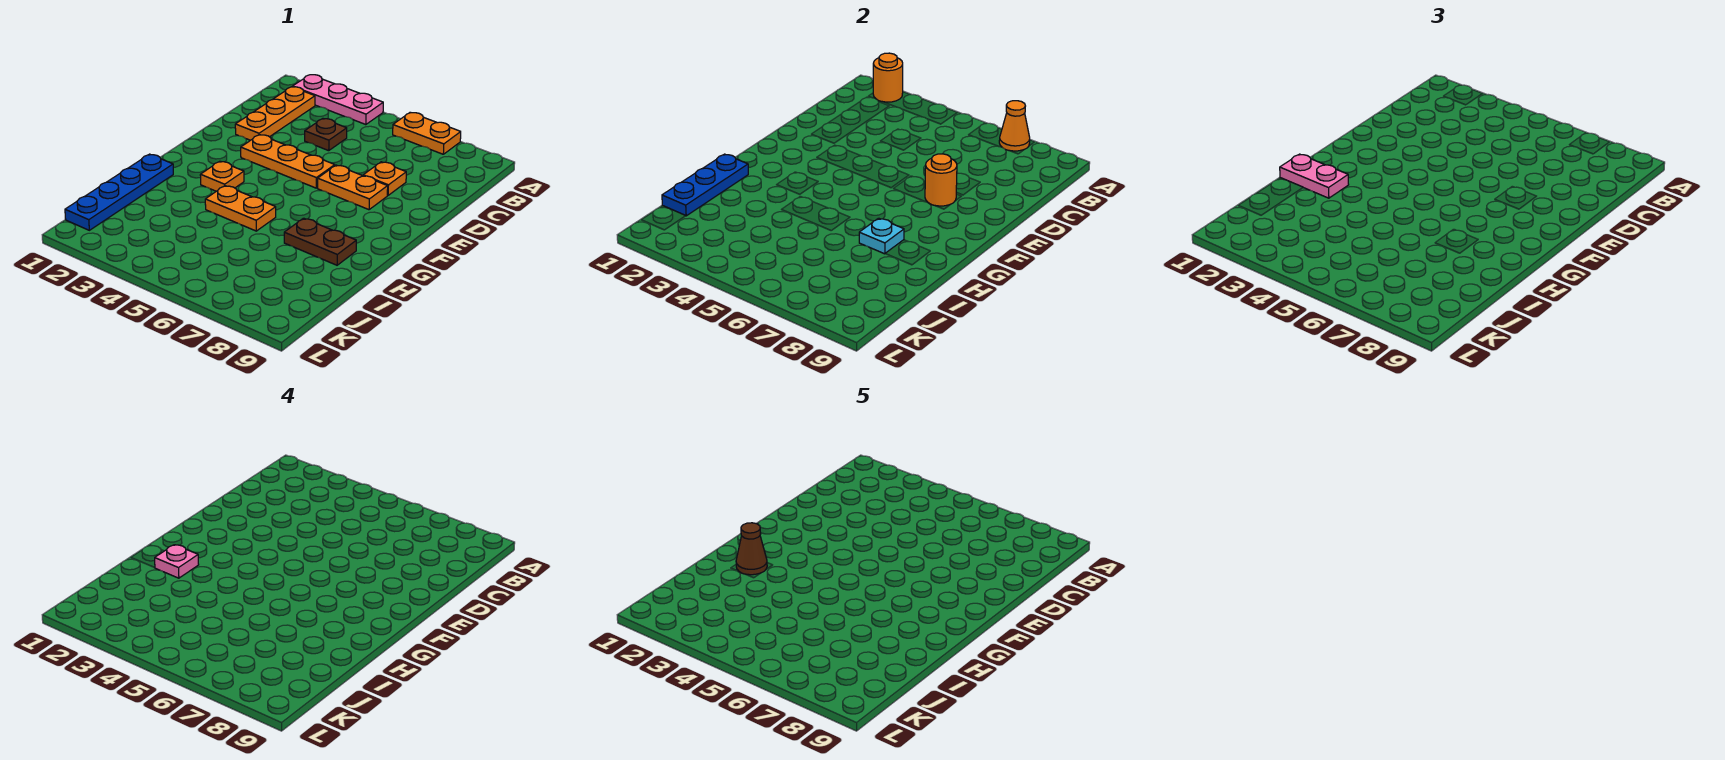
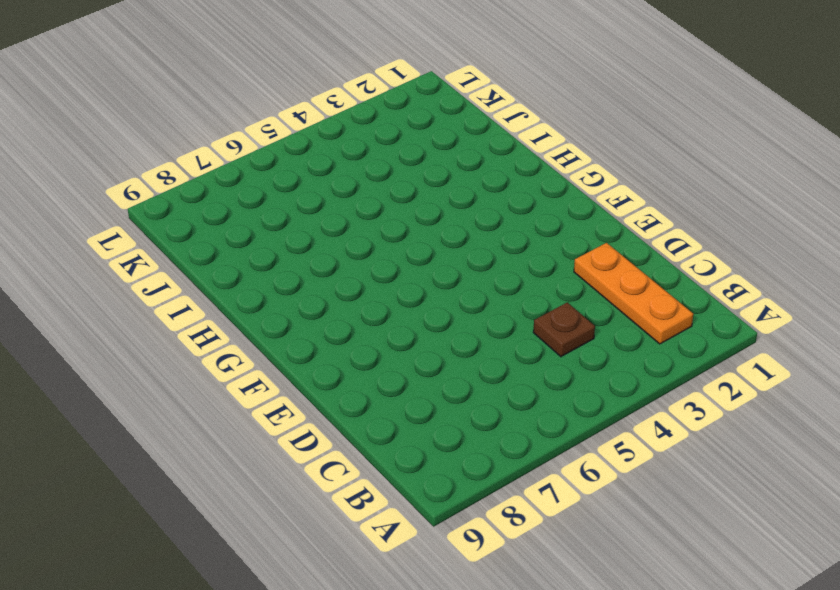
none -> pink plate A2:A4 level 1
none -> orange plate A6:A7 level 1
none -> orange plate D7 level 1

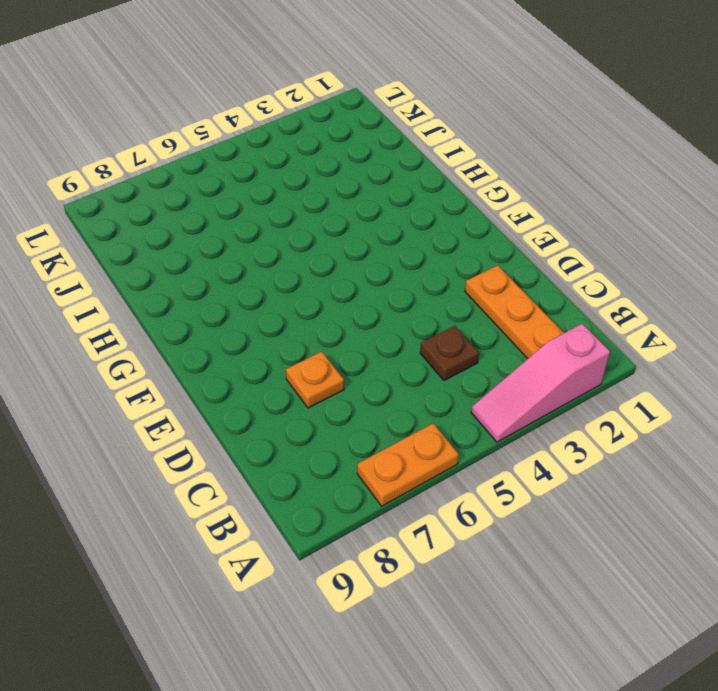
pink slope A2:A4 level 1 top 2 -> pink plate A2:A4 level 1
none -> orange plate E3:E5 level 1
none -> orange plate E6:E7 level 1
none -> orange plate G3 level 1

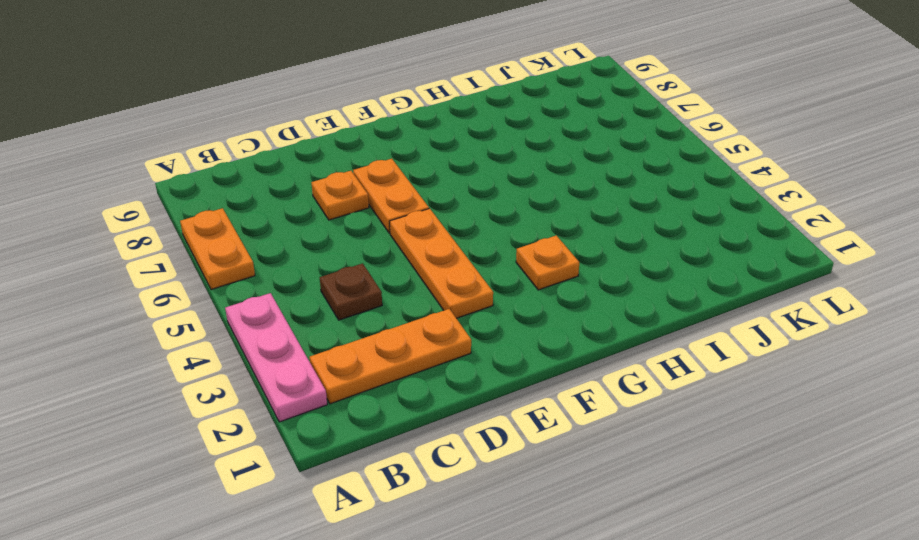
none -> blue plate H1:K1 level 1
none -> orange plate H4:H5 level 1
none -> brown plate H7:H8 level 1

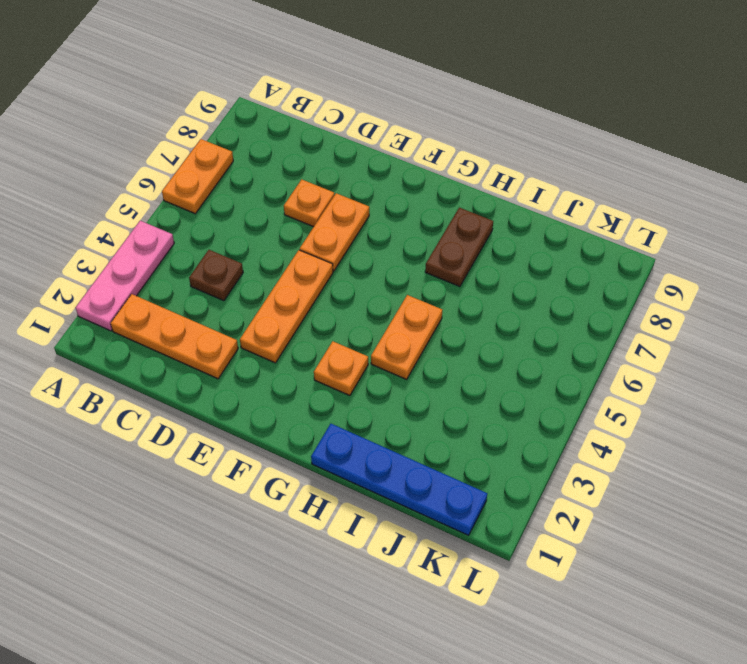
none -> orange round brick A2 level 2
none -> orange cone A7 level 2
none -> orange round brick E7 level 2

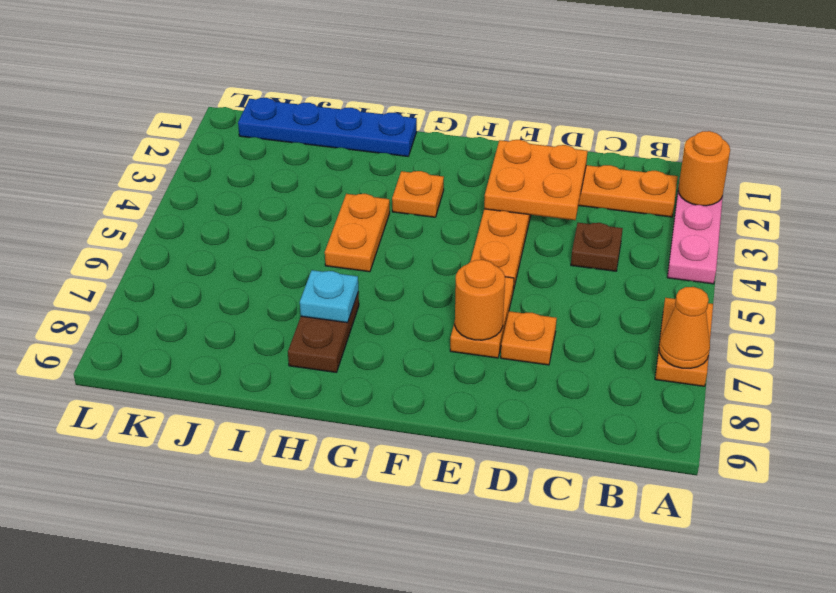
orange plate D2:E3 level 2 -> none
none -> blue plate H1:J1 level 2
none -> pink plate H1:H2 level 3
none -> pink plate H2 level 4

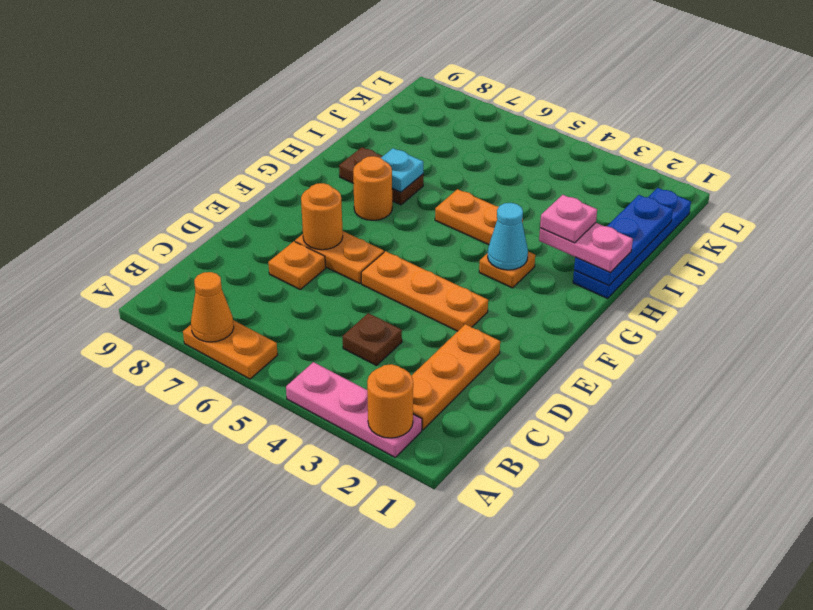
cyan cone G3 level 2 -> none
orange round brick G7 level 1 -> none
none -> brown cone H2 level 5

